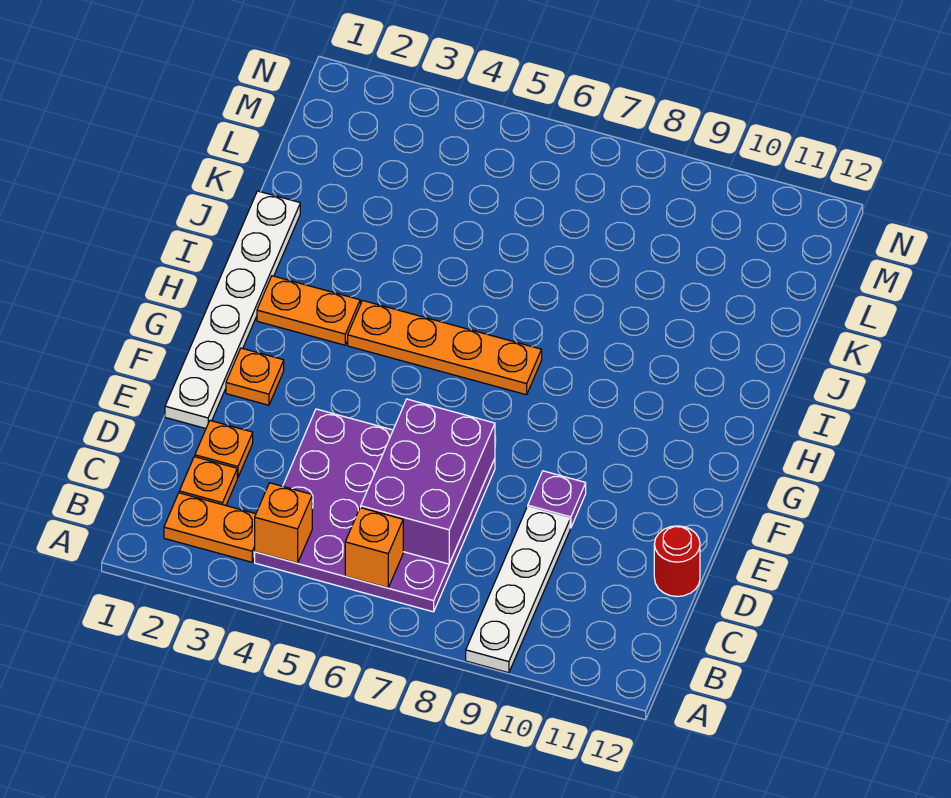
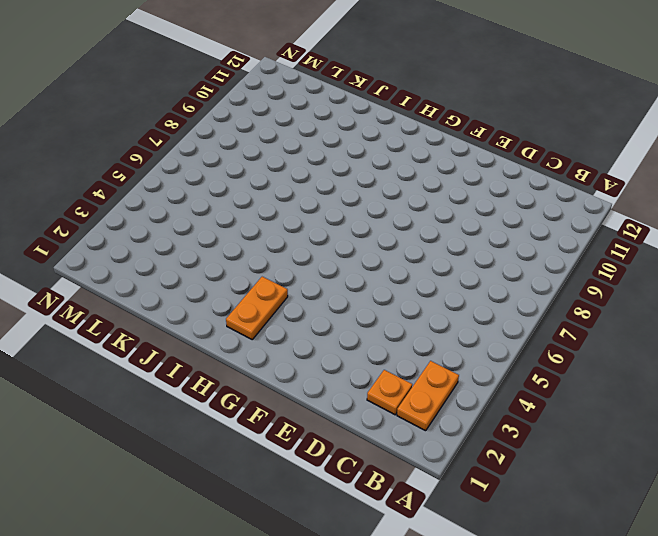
none -> white plate A9:D9 level 1
none -> purple plate B4:E7 level 1
none -> orange plate D2 level 1

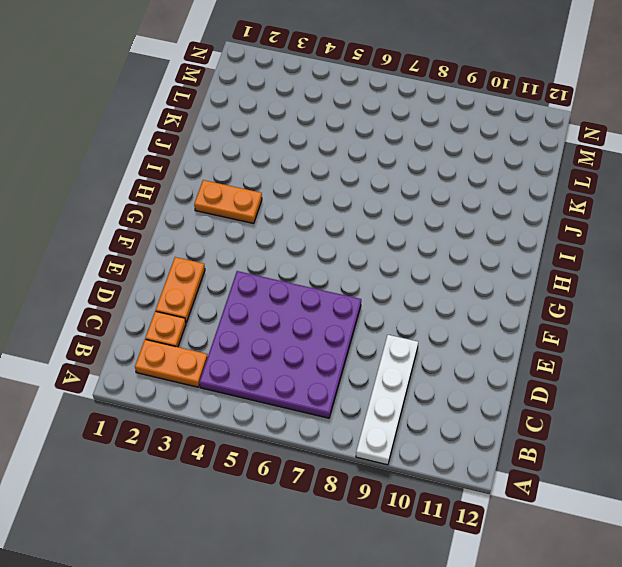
orange plate D2:E2 level 1 -> orange plate D2 level 1
none -> red round brick D12 level 1
none -> white plate E1:J1 level 1
none -> purple plate E9 level 1

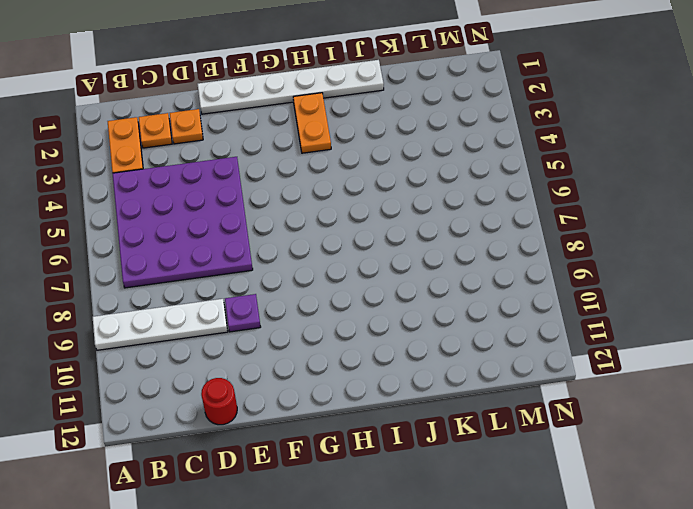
none -> orange plate F2 level 1
none -> orange plate H4:H7 level 1
none -> orange brick B4 level 2

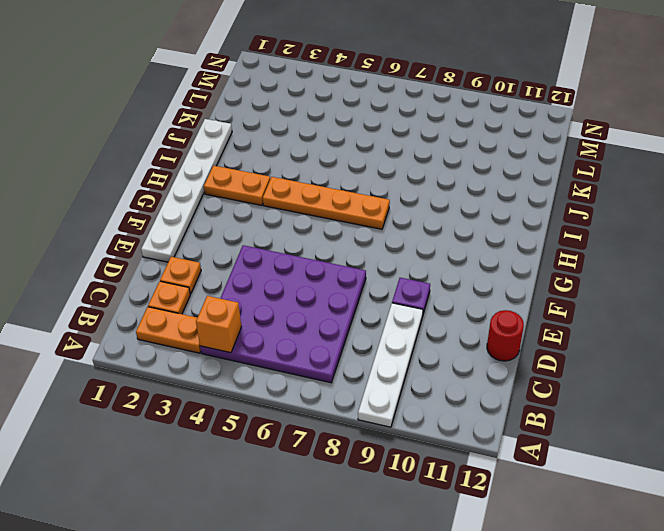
none -> orange plate F2 level 1
none -> orange brick B6 level 2
none -> purple brick C6:E7 level 2

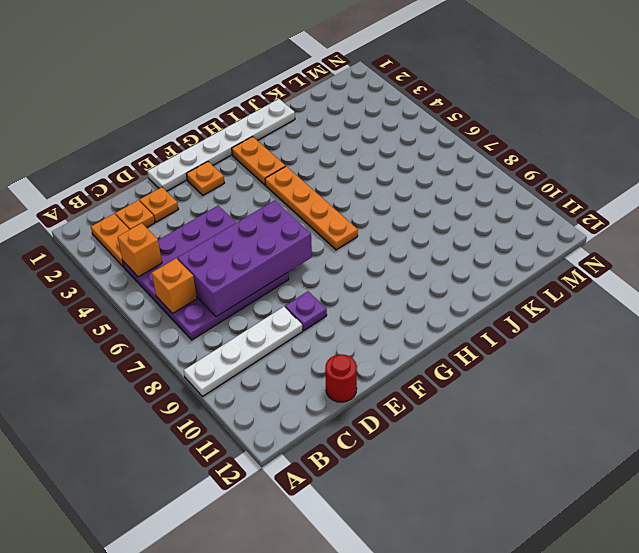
purple brick C6:F7 level 2 -> purple brick C6:E7 level 2

